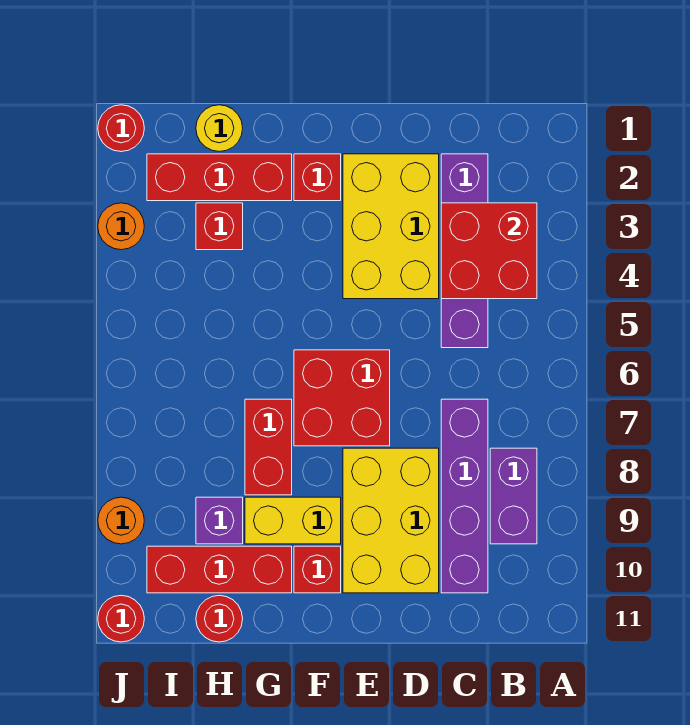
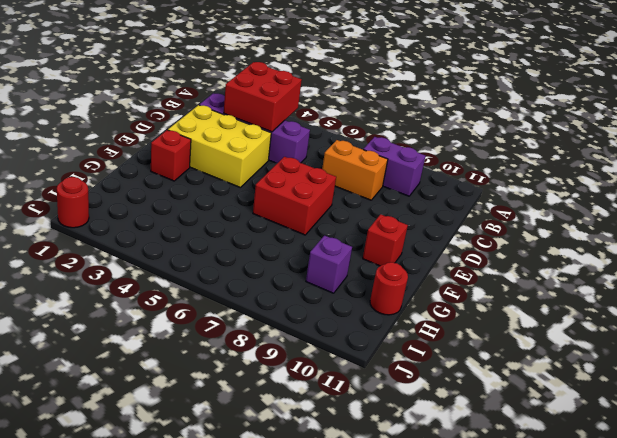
orange brick C7:C8 level 1 -> purple brick C7:C10 level 1
none -> yellow brick D8:E10 level 1
none -> yellow brick F9:G9 level 1
none -> red brick G2:I2 level 1

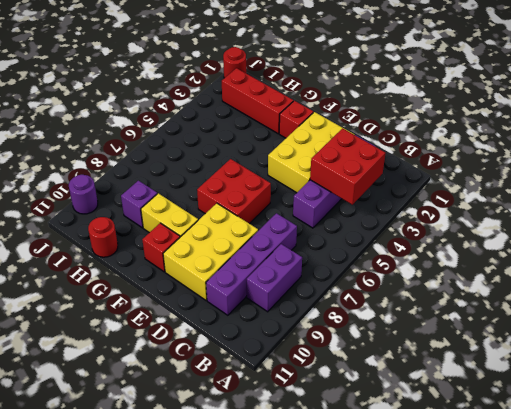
purple round brick J10 level 1 -> none
none -> red brick G7:G8 level 1
none -> red brick G10:I10 level 1
none -> yellow round brick H1 level 1

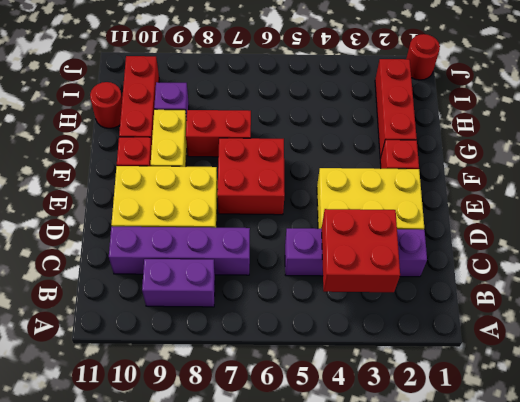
none -> yellow round brick H1 level 1
none -> red brick H3 level 1
none -> orange round brick J3 level 1

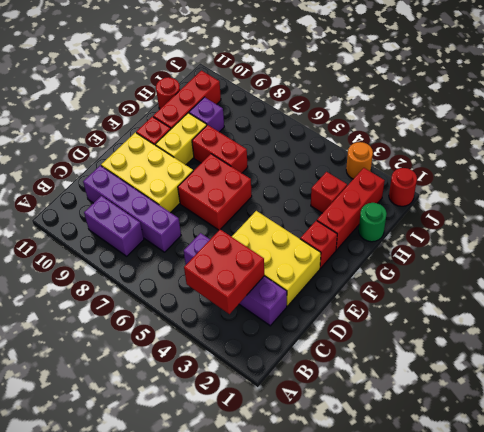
green round brick H1 level 1 -> yellow round brick H1 level 1
none -> orange round brick J9 level 1
none -> red round brick J11 level 1

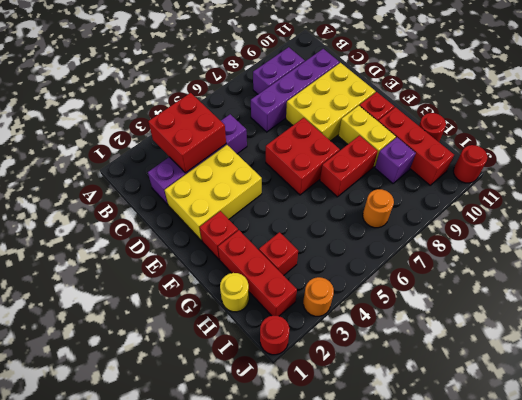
orange round brick I7 level 1 -> orange round brick J9 level 1

